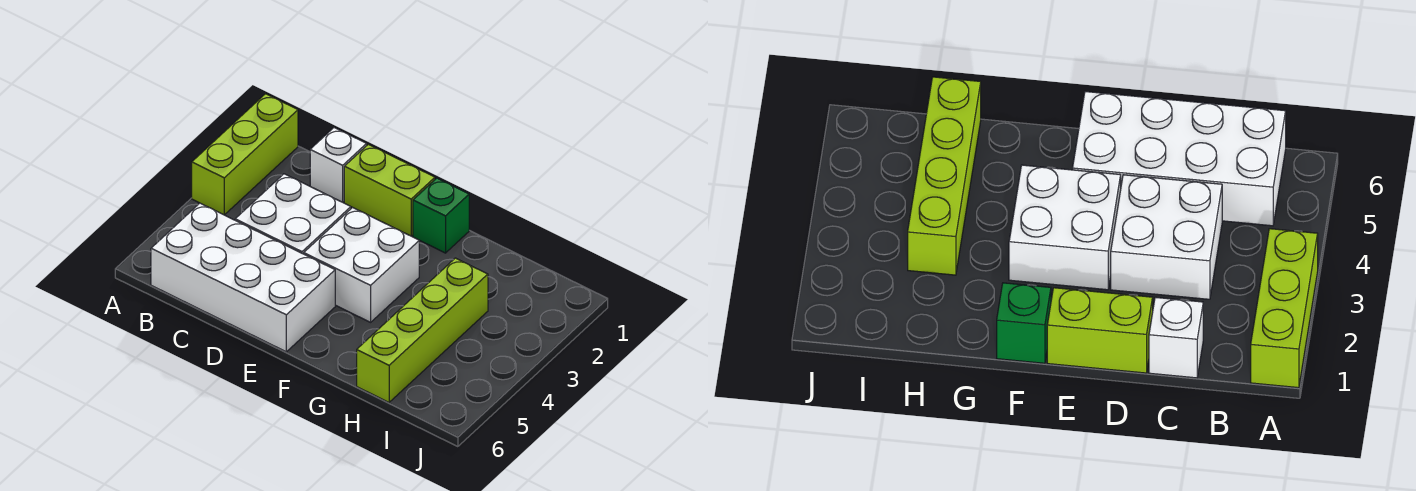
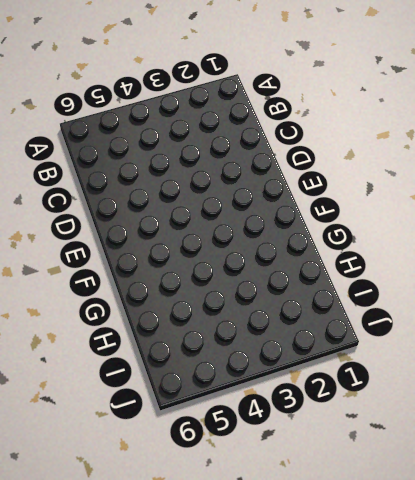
none -> lime brick A1:A3 level 1
none -> white brick B5:E6 level 1

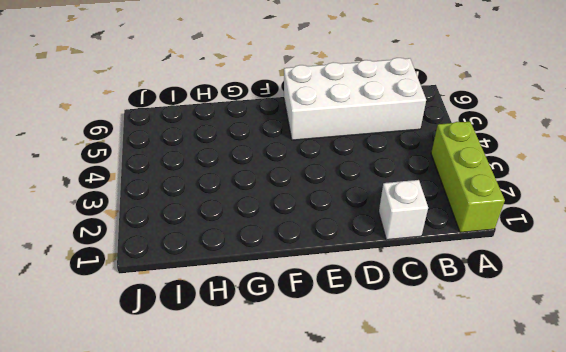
none -> white brick C3:D4 level 1
none -> lime brick D1:E1 level 1

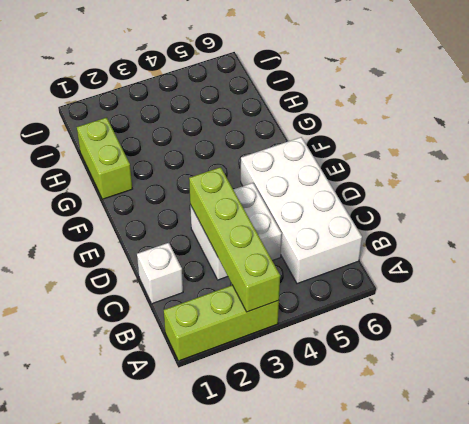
lime brick A3:D3 level 2 -> lime brick H3:H6 level 1
lime brick G1:H1 level 1 -> lime brick D1:E1 level 1
none -> white brick E3:F4 level 1
none -> green brick F1 level 1

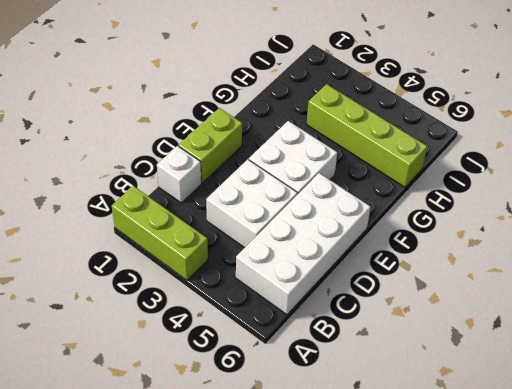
none -> green brick F1 level 1

